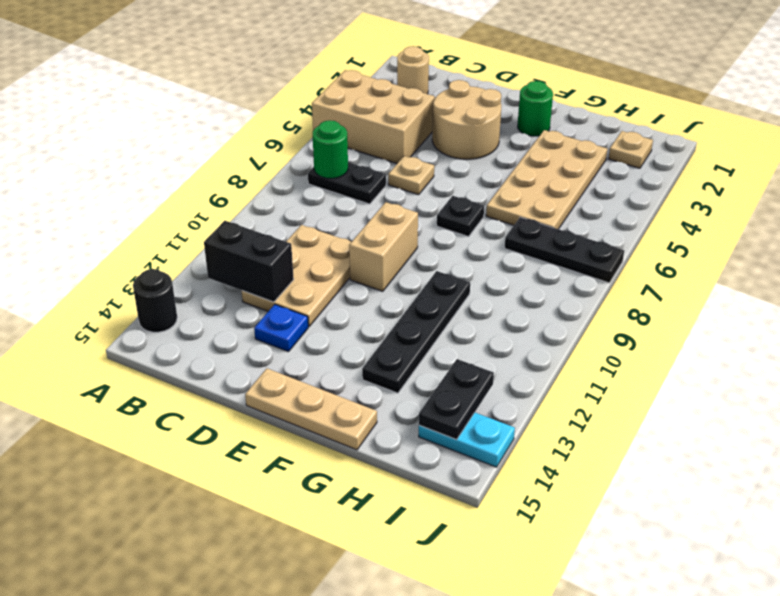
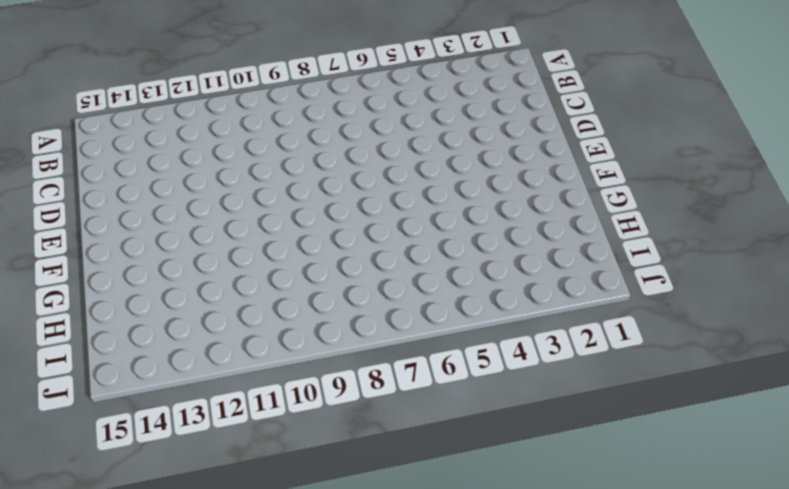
none -> tan brick A4:C5 level 1
none -> black round brick A14 level 1
none -> tan round brick B2 level 1

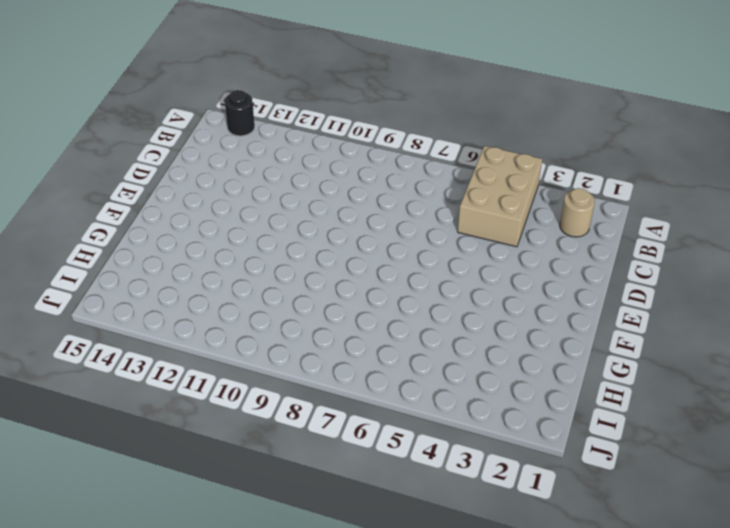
none -> black plate B7:C7 level 1
none -> tan plate C10:D12 level 1
none -> tan round brick D3:E4 level 1

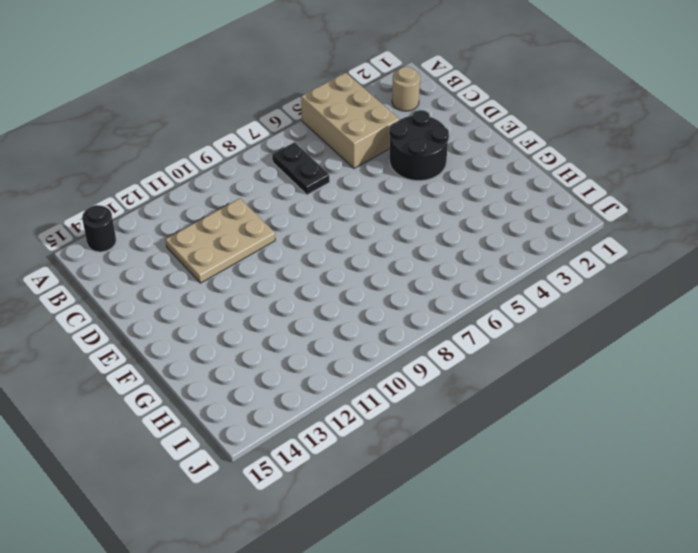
black round brick D3:E4 level 1 -> tan round brick D3:E4 level 1
none -> tan plate D6 level 1
none -> blue plate D13 level 1
none -> tan brick E9:E10 level 1

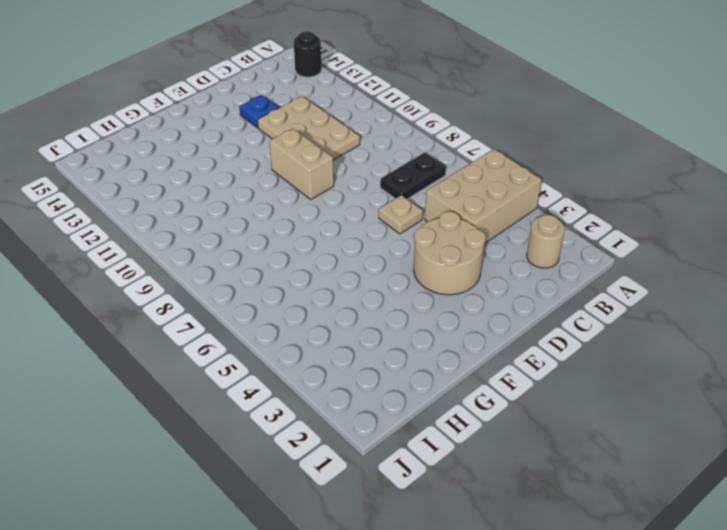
none -> tan plate E15:G15 level 1
none -> green round brick F2 level 1
none -> black plate F7 level 1

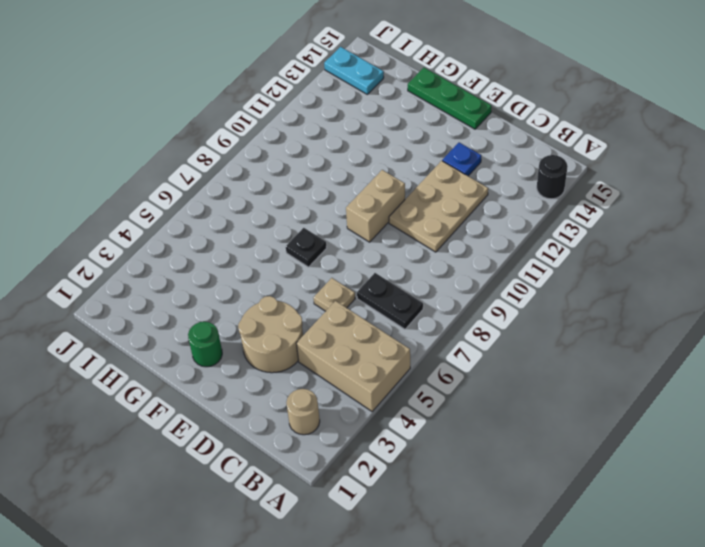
green plate E15:G15 level 1 -> tan plate E15:G15 level 1
none -> tan plate G3:H6 level 1
none -> black plate G10:G13 level 1
none -> black plate H7:J7 level 1

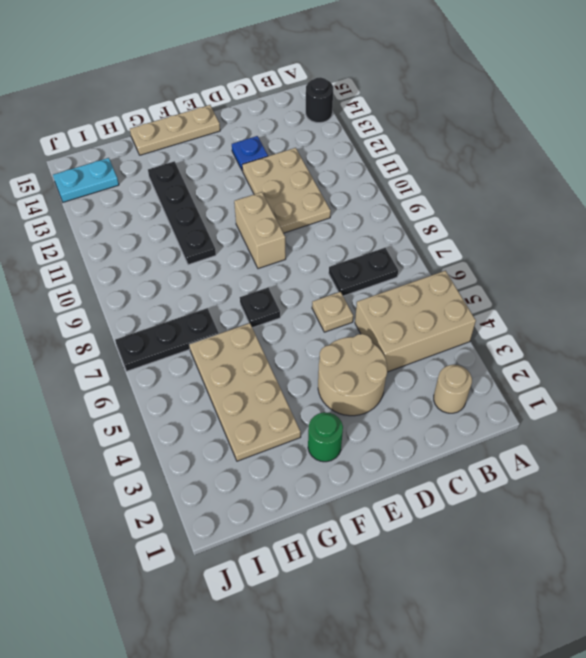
none -> tan plate I2 level 1
none -> green round brick B7 level 2
none -> black brick B12:C12 level 2

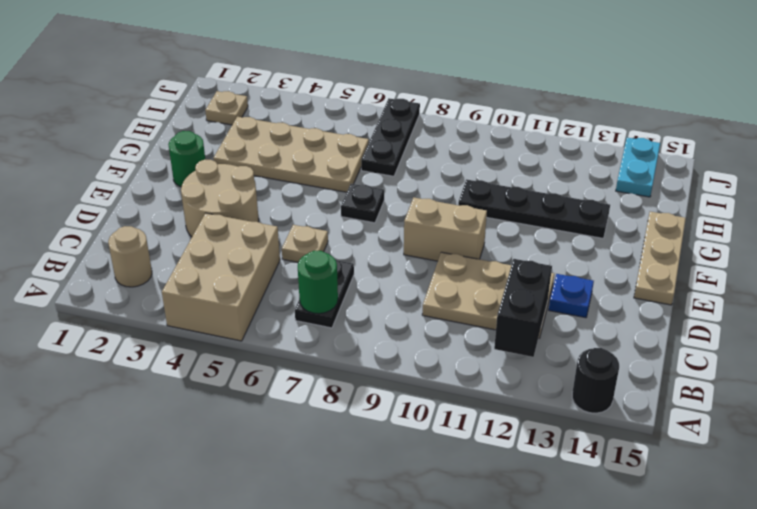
none -> black plate I13:I14 level 2

